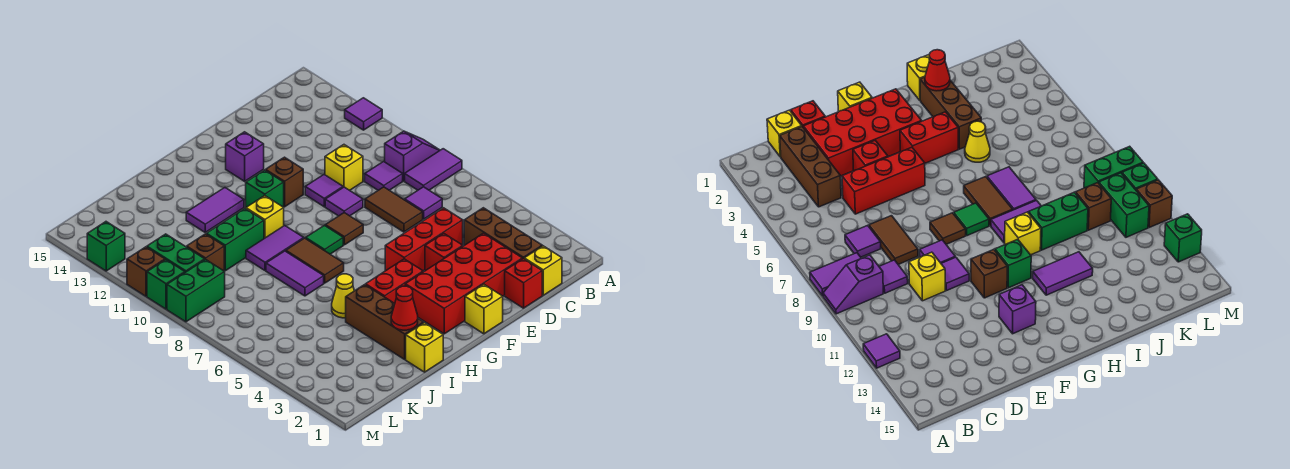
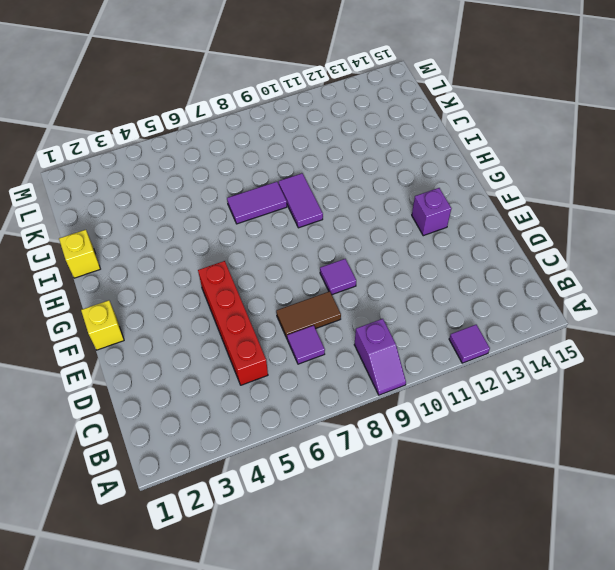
red brick C5:F5 level 1 -> red brick D5:F5 level 1
none -> purple tile A8:B8 level 1
none -> yellow brick C1 level 1
none -> brown brick C2:C4 level 1
none -> purple tile C9 level 1

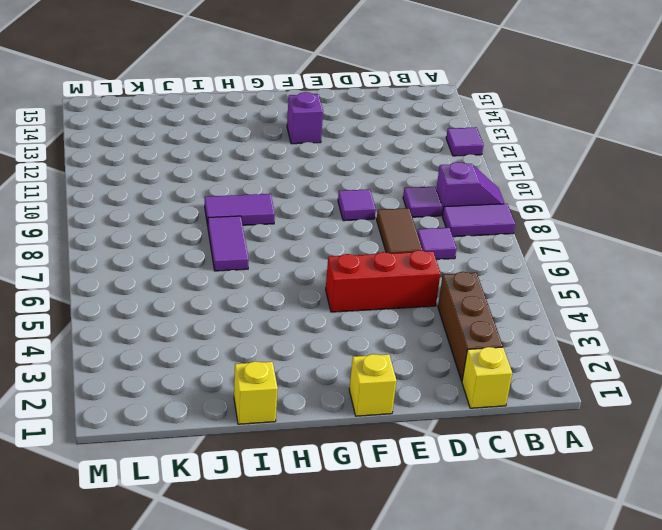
none -> red brick D1 level 1
none -> red brick D2:G3 level 1
none -> yellow brick D10 level 1
none -> red brick E4 level 1

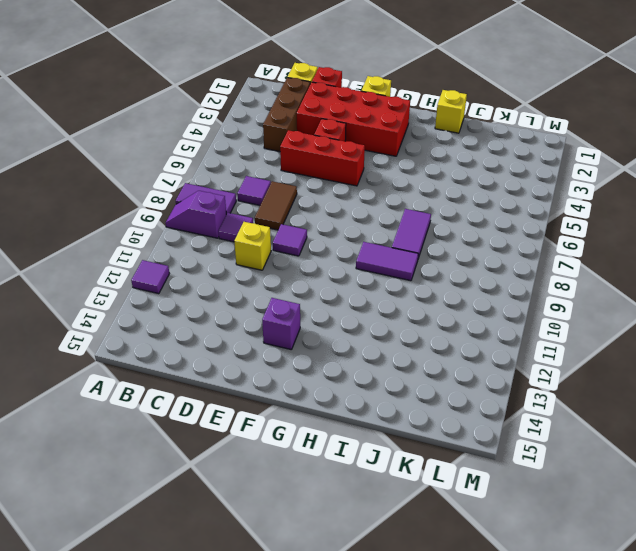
none -> purple tile E10 level 1
none -> brown tile F8 level 1
none -> brown brick F11 level 1
none -> red brick G4:H4 level 1

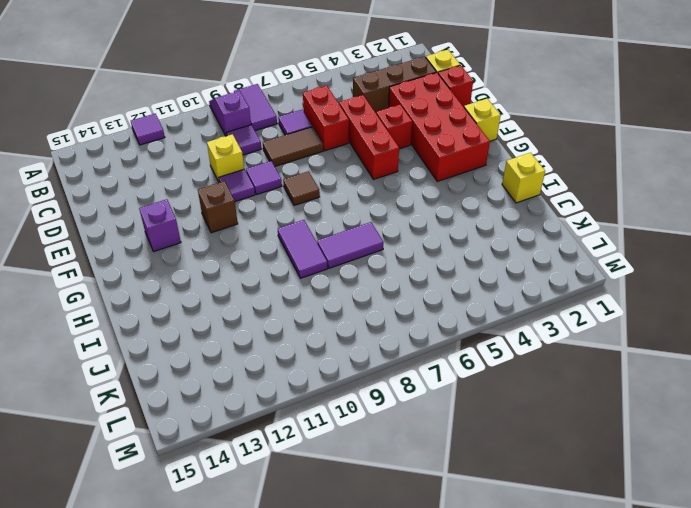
red brick C6:D6 level 1 -> red brick G4:H4 level 1
none -> green tile G8 level 1
none -> green brick G11 level 1
none -> brown tile H7:H8 level 1
none -> yellow brick H10 level 1

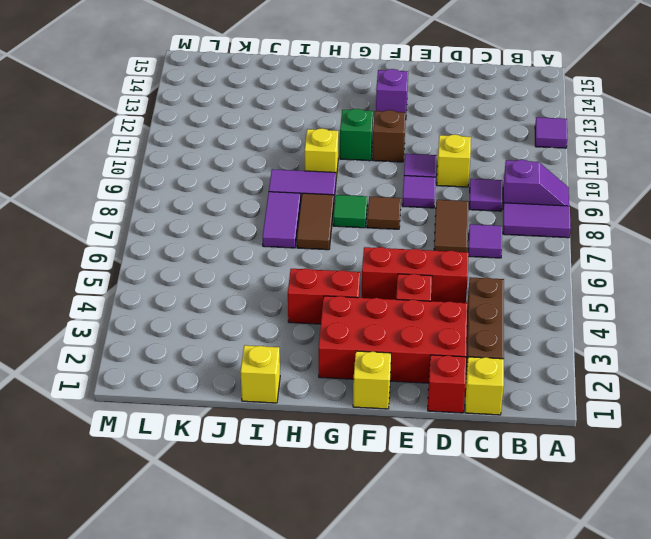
none -> purple tile H12:I12 level 1
none -> brown brick I2:I4 level 1
none -> yellow cone I5 level 1
none -> green brick I10:J10 level 1

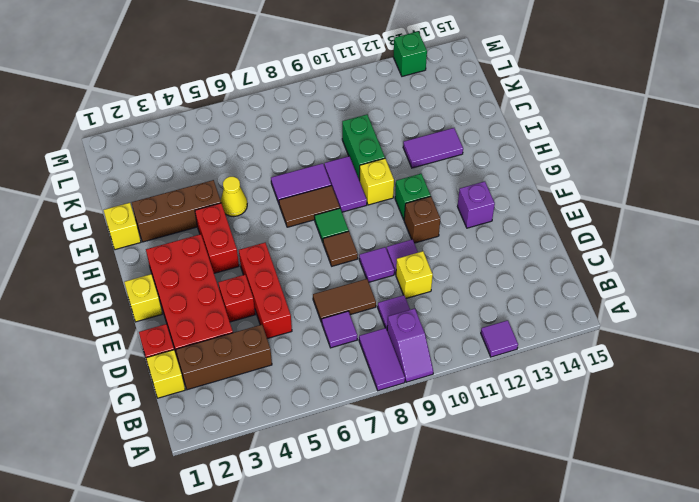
purple tile I12:I13 level 1 -> purple tile H12:I12 level 1
none -> brown brick K10 level 1
none -> green brick L9:M9 level 1
none -> green brick L10:L11 level 1
none -> green brick M10 level 1

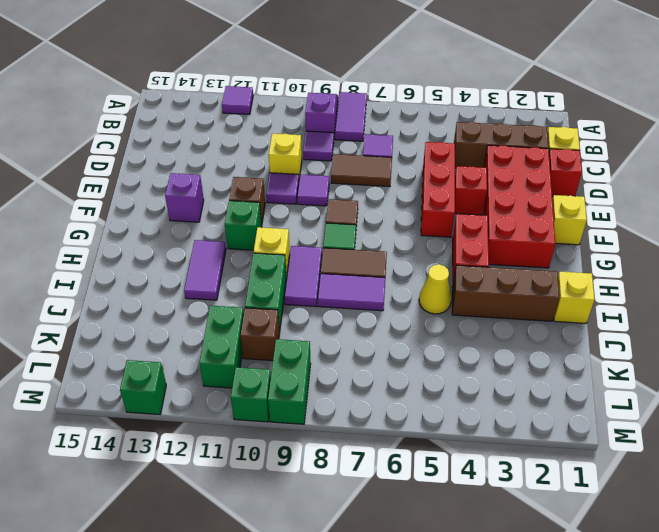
green brick K11:L11 level 1 -> green brick L10:L11 level 1
none -> brown brick M11 level 1
none -> red cone I2 level 2

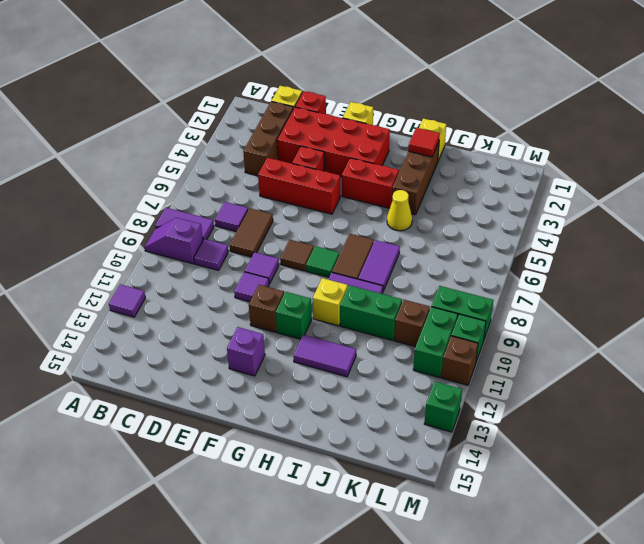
red tile I2 level 2 -> red cone I2 level 2
none -> yellow brick D10 level 1

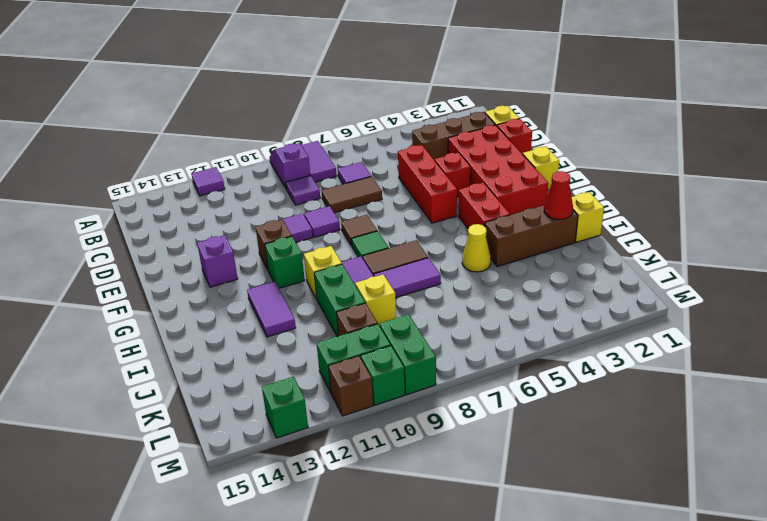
yellow brick J9 level 1 -> yellow brick D10 level 1

